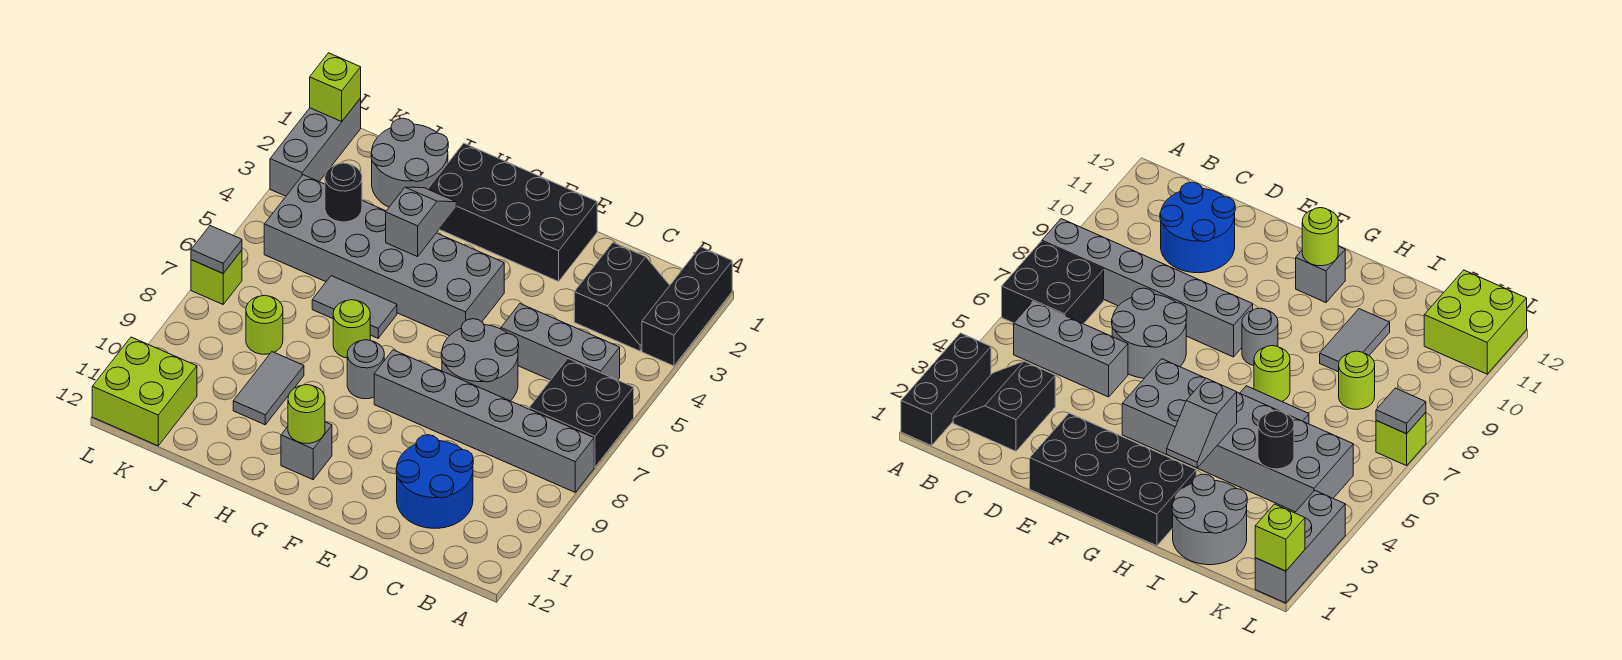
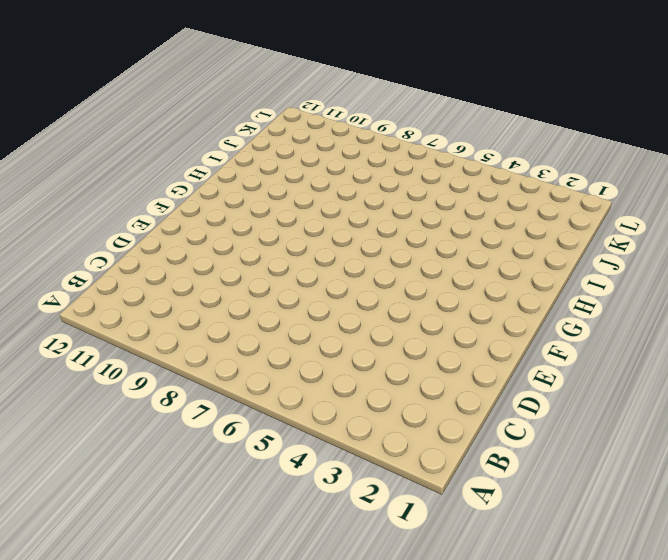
none -> black brick A1:A3 level 1
none -> black brick A6:B7 level 1
none -> grey brick A8:F8 level 1

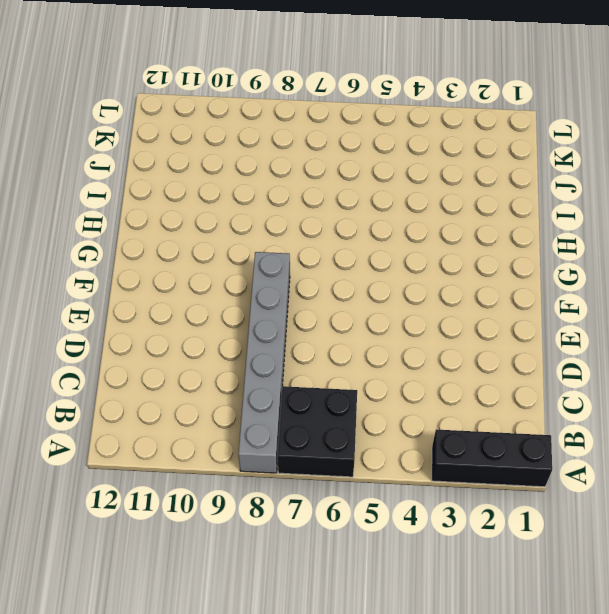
none -> black slope B2:C3 level 1 top C
none -> grey brick B5:D5 level 1
none -> blue round brick C10:D11 level 1

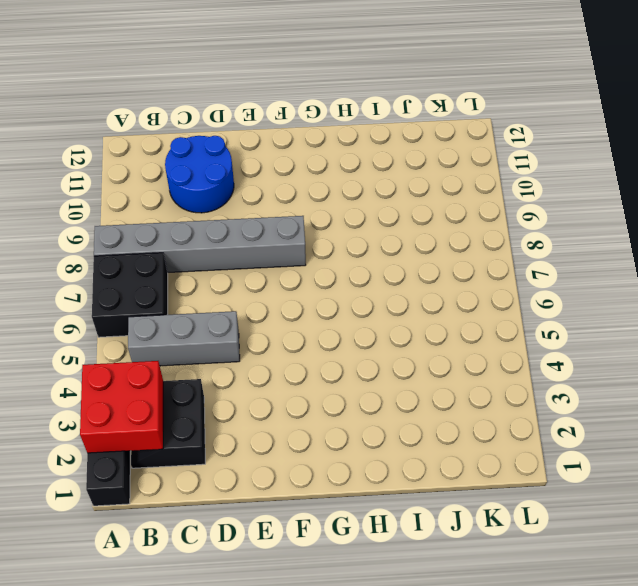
red brick A2:B3 level 2 -> none
none -> grey round brick D6:E7 level 1
none -> black brick E1:H2 level 1
none -> grey brick F4:K5 level 1

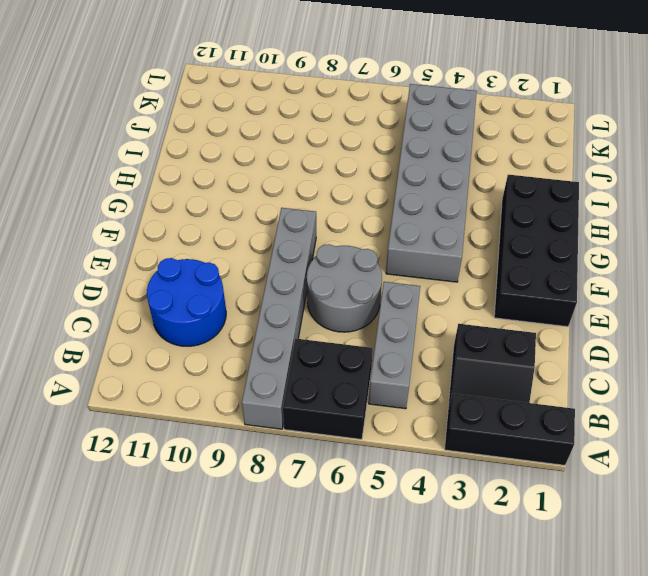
none -> grey round brick G8 level 1
none -> grey brick G11 level 1
none -> grey tile H6:I6 level 1

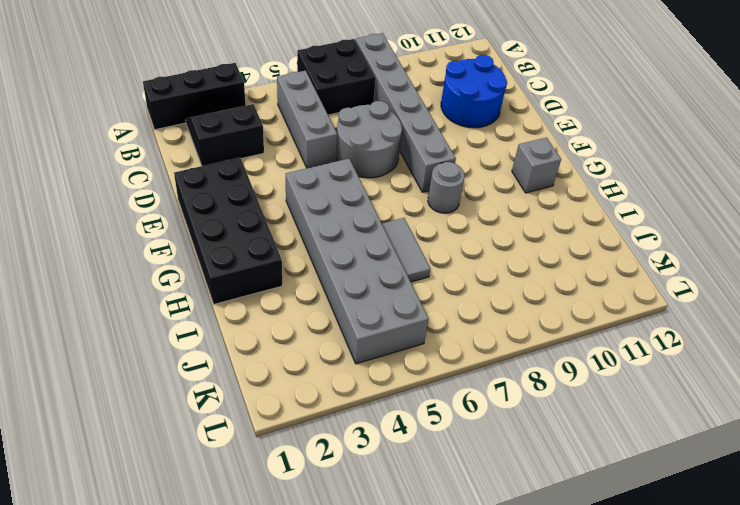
none -> lime round brick H7 level 1
none -> grey round brick I1:J2 level 1
none -> grey tile I9:I10 level 1

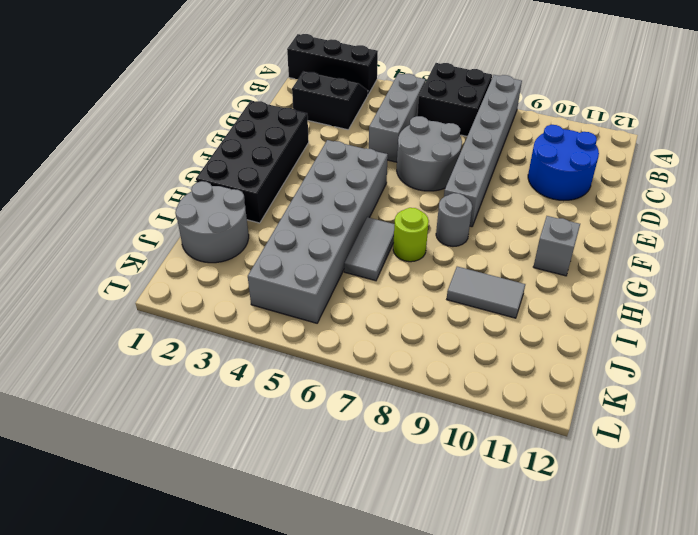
none -> lime round brick J8 level 1
none -> lime brick K11:L12 level 1
none -> grey brick L1:L3 level 1

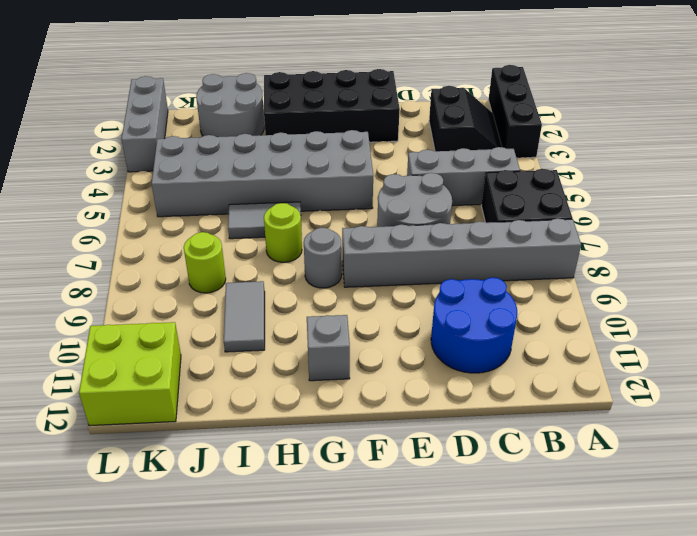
none -> lime brick L7 level 1
none -> lime round brick G11 level 2
none -> grey slope H3:H4 level 2 top 4

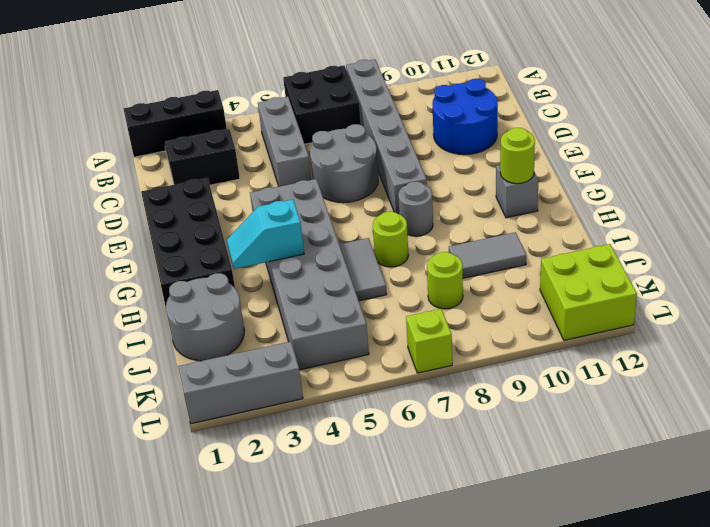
cyan slope H3:H4 level 2 top 4 -> grey slope H3:H4 level 2 top 4
none -> black round brick J4 level 2
none -> lime brick L1 level 2
none -> grey tile L7 level 2

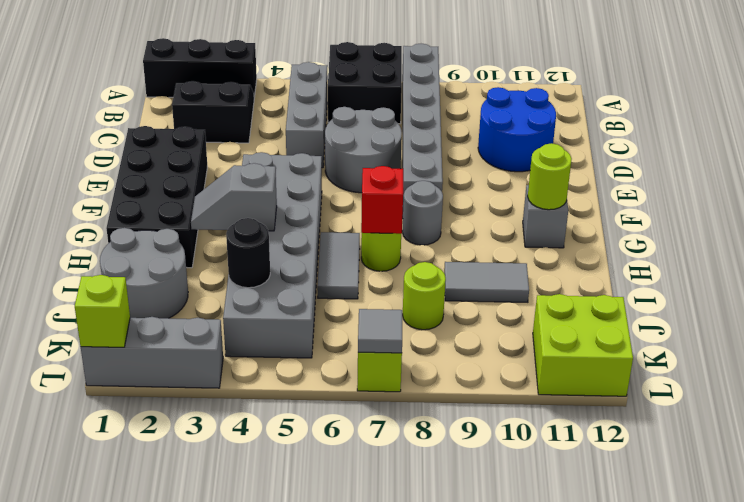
red brick H7 level 2 -> none

